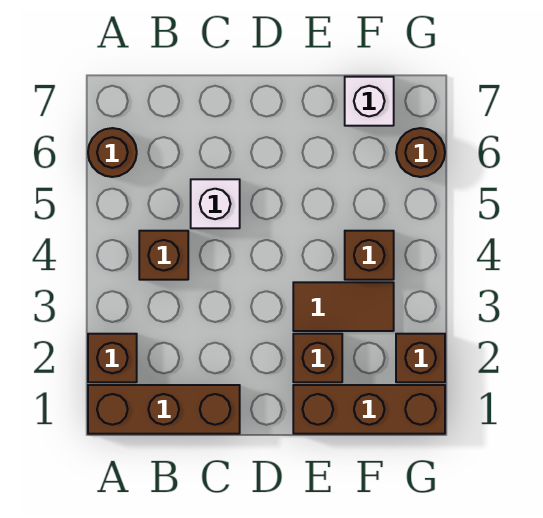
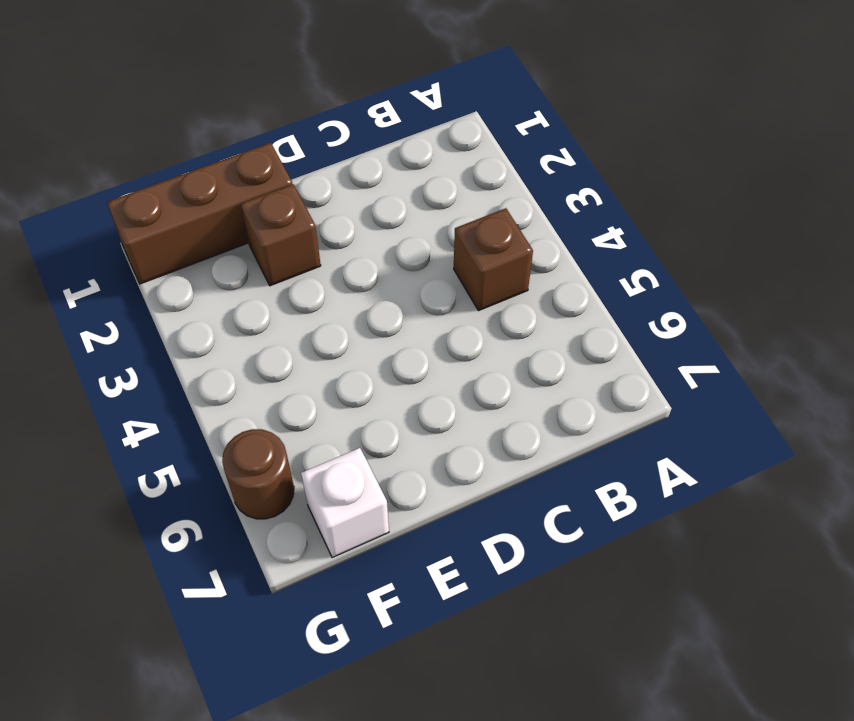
none -> brown brick A1:C1 level 1
none -> brown brick A2 level 1
none -> brown round brick A6 level 1

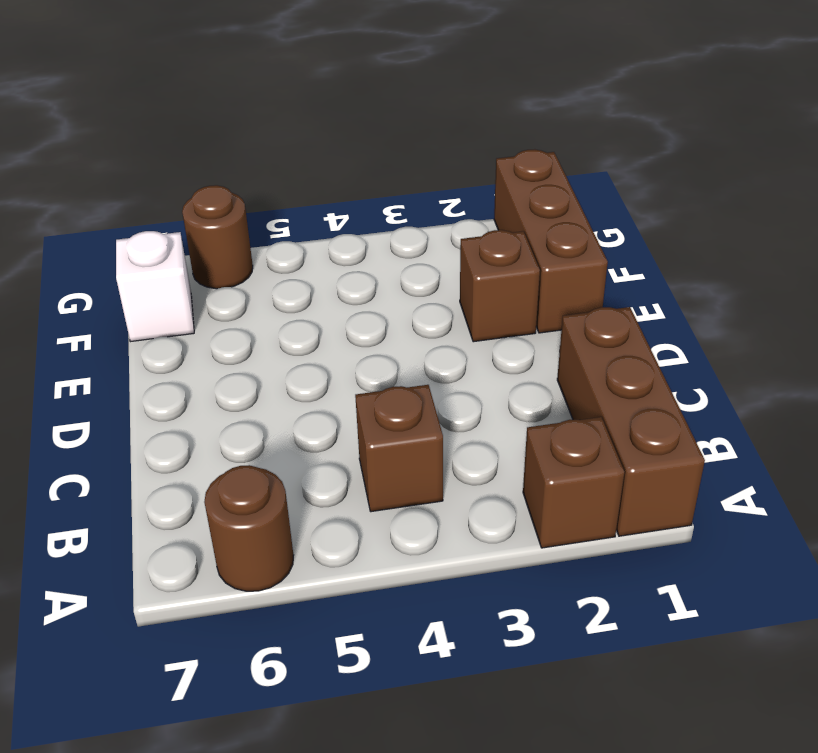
none -> white brick C5 level 1
none -> brown tile E3:F3 level 1
none -> brown brick F4 level 1

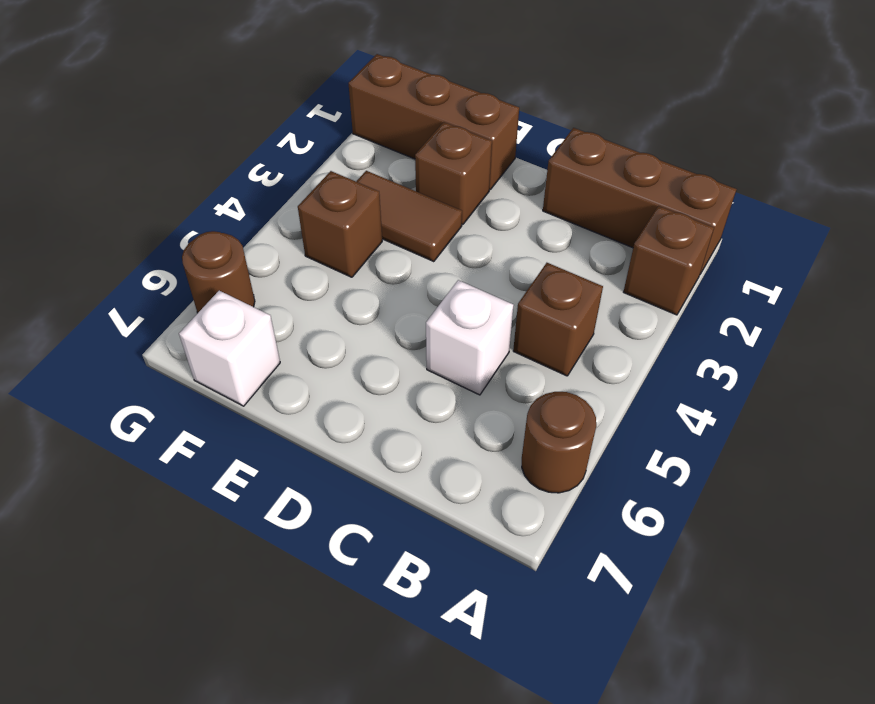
none -> brown brick G2 level 1

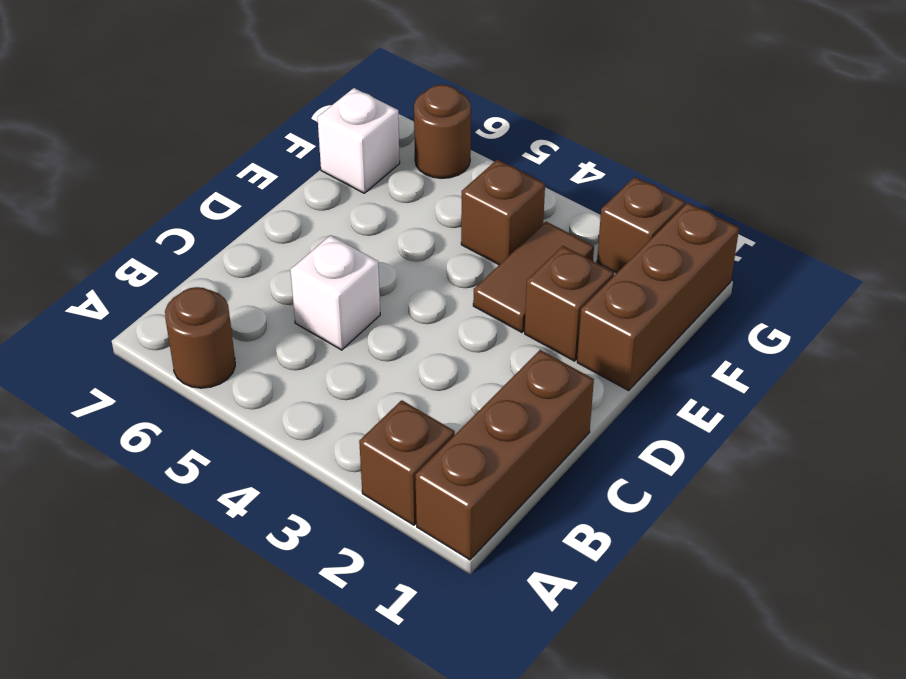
none -> brown brick B4 level 1

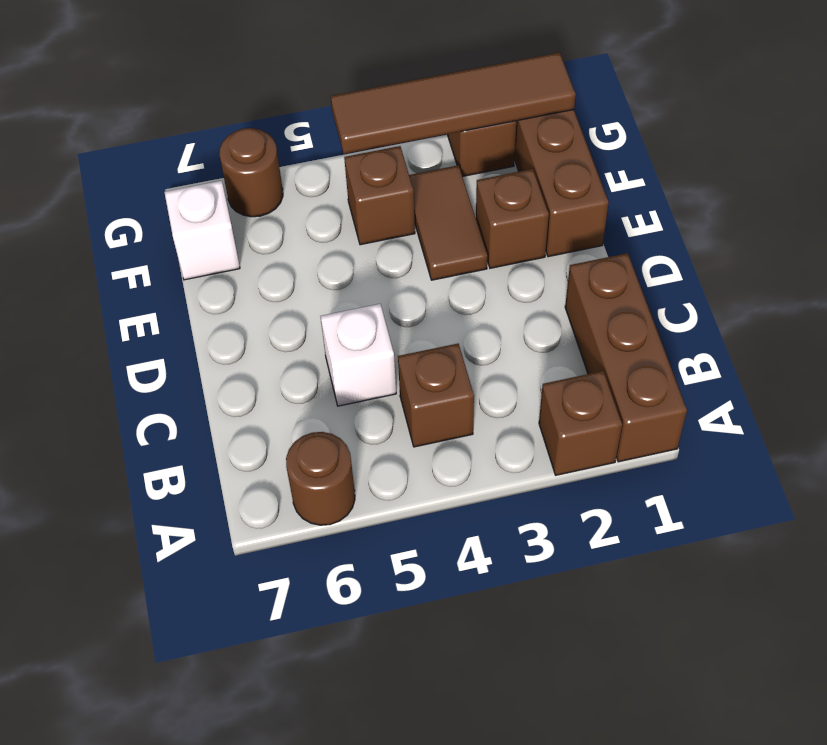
brown tile G1:G4 level 2 -> none

